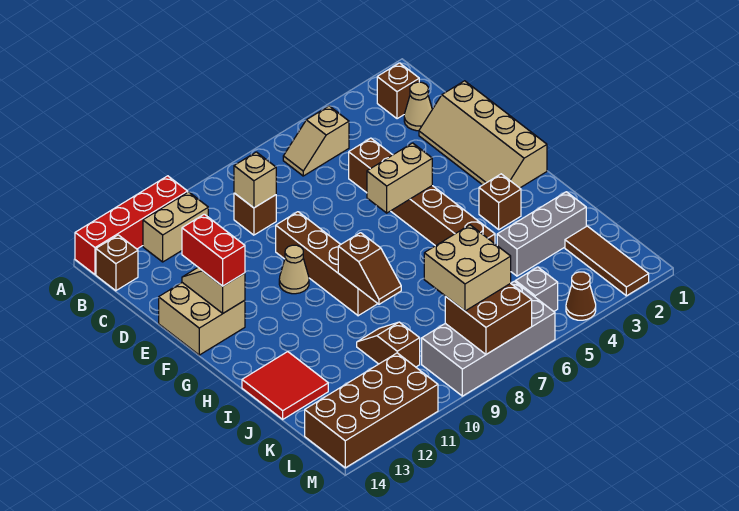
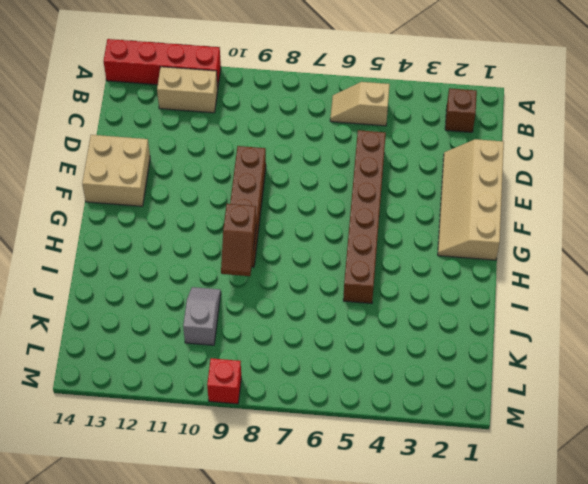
grey slope J10:K10 level 1 top K -> brown slope J10:K10 level 1 top K
red brick M9 level 1 -> grey brick L6:M9 level 1
none -> brown brick B14 level 1
none -> tan cone C2 level 1
none -> brown brick C9 level 1

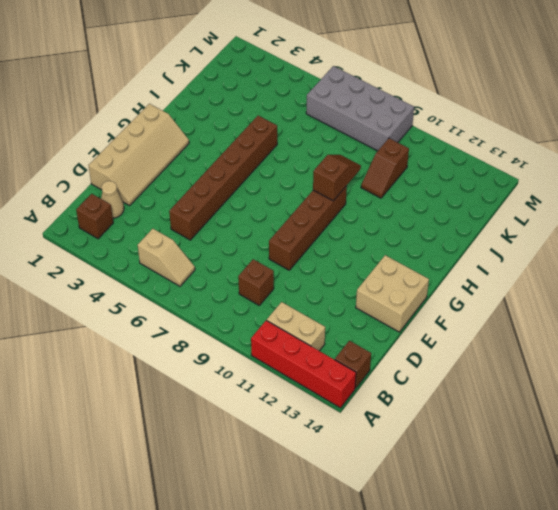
none -> tan cone F10 level 1
none -> brown brick H3 level 1
none -> red tile I13:J14 level 1

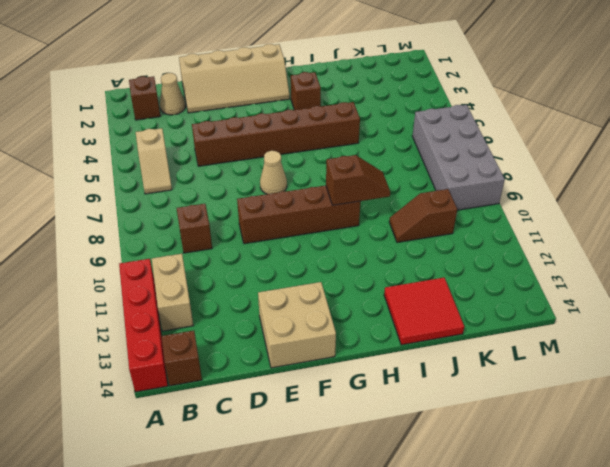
tan cone F7 level 1 -> tan cone F10 level 1
none -> grey brick J2:J4 level 1
none -> brown tile K2:M2 level 1
none -> grey brick L5 level 1

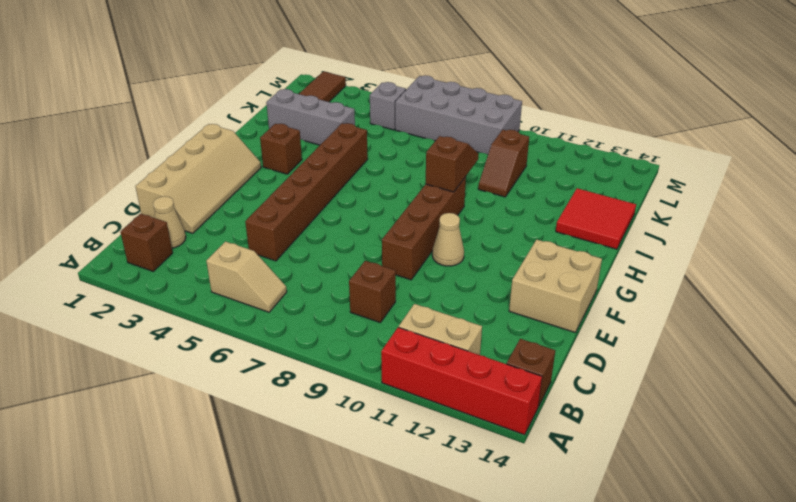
none -> brown brick L11:M14 level 1
none -> brown cone M4 level 1
none -> tan brick C9 level 2

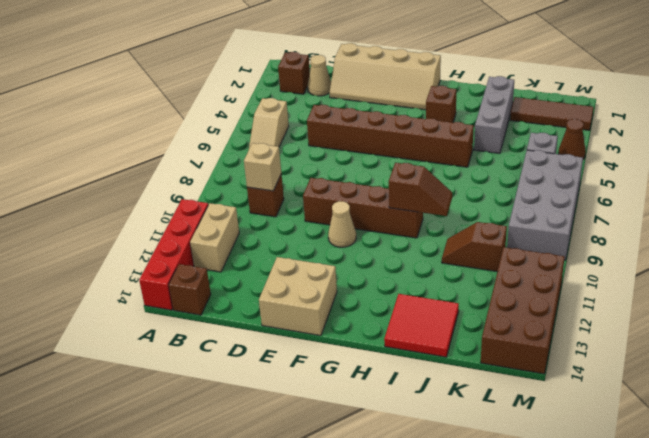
none -> tan slope E13:F13 level 2 top F
none -> tan brick F5:F6 level 2
none -> brown brick L7:M8 level 2

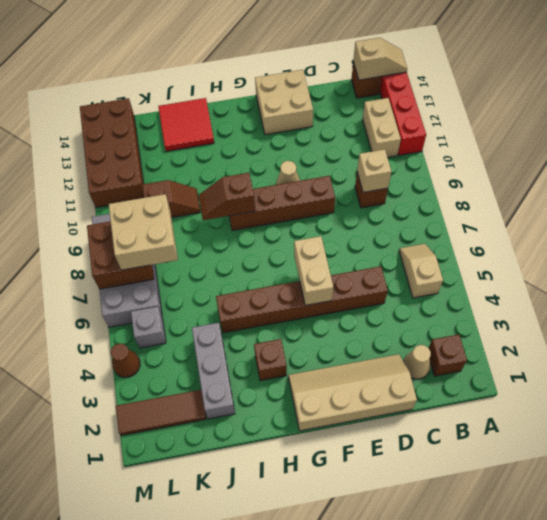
tan slope A14:B14 level 2 top B -> tan slope E13:F13 level 2 top F
none -> red brick E13:F13 level 3

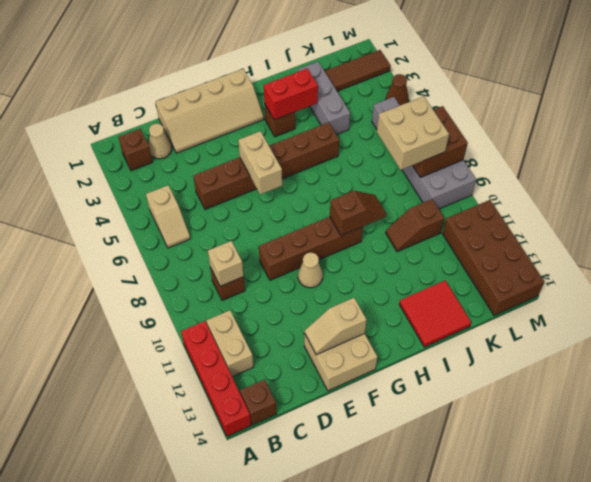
red brick H3:I3 level 2 -> red brick E13:F13 level 3

